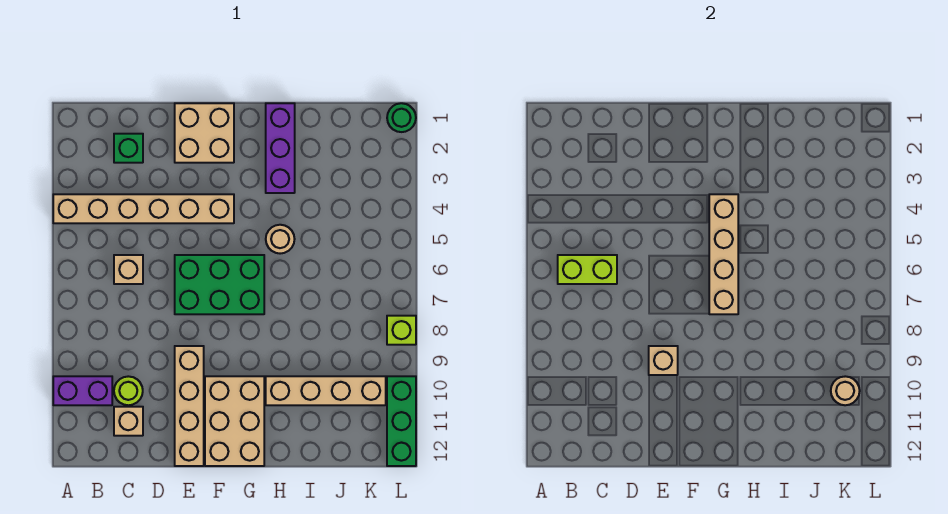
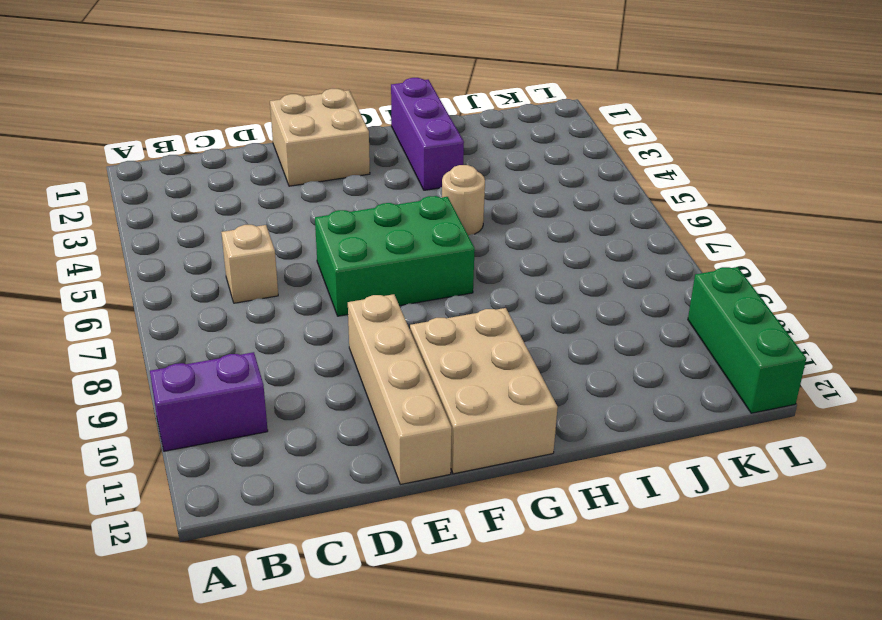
none -> tan brick A4:F4 level 1
none -> green brick C2 level 1
none -> lime round brick C10 level 1

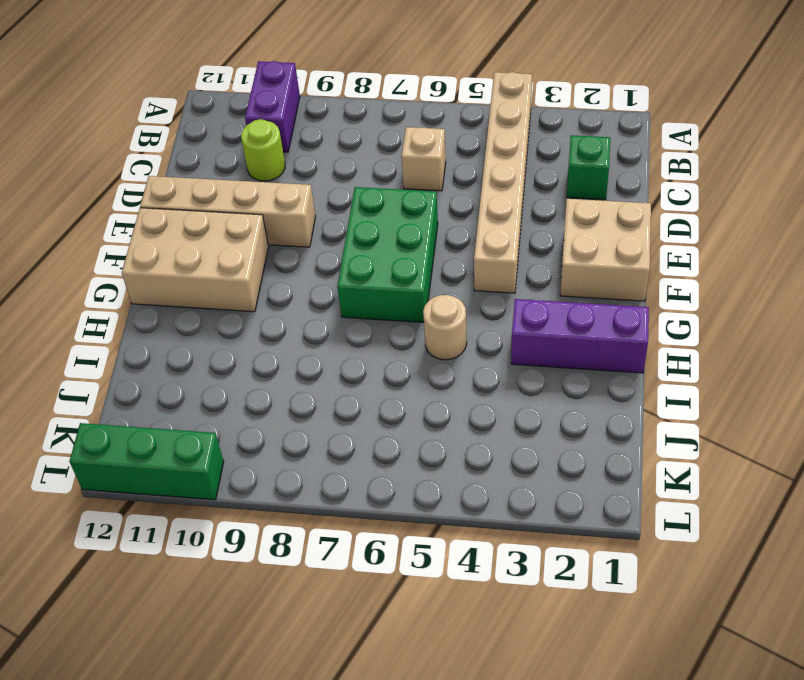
none -> tan brick C11 level 1
none -> tan brick H10:K10 level 1
none -> green round brick L1 level 1

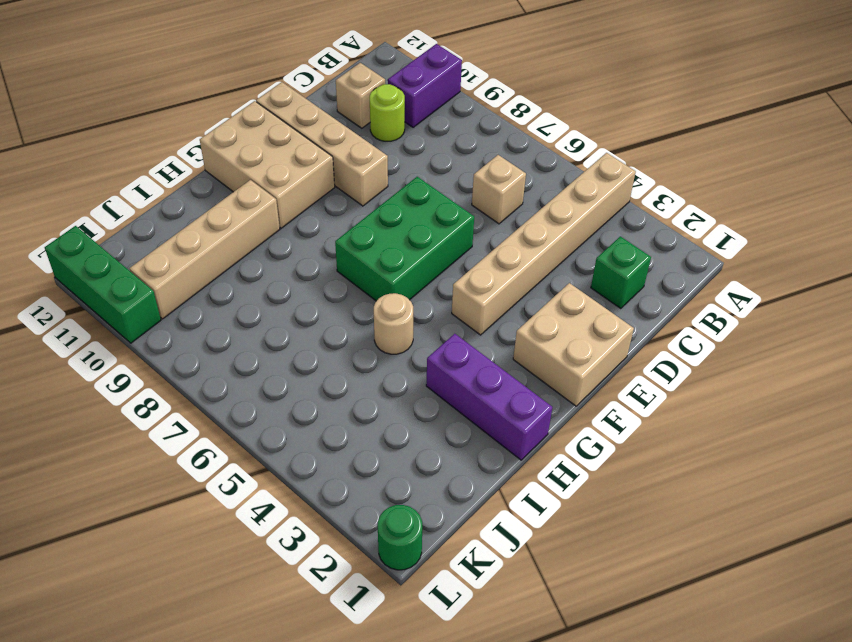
none -> lime brick L8 level 1
none -> lime brick B6:C6 level 2
none -> tan brick E9 level 2

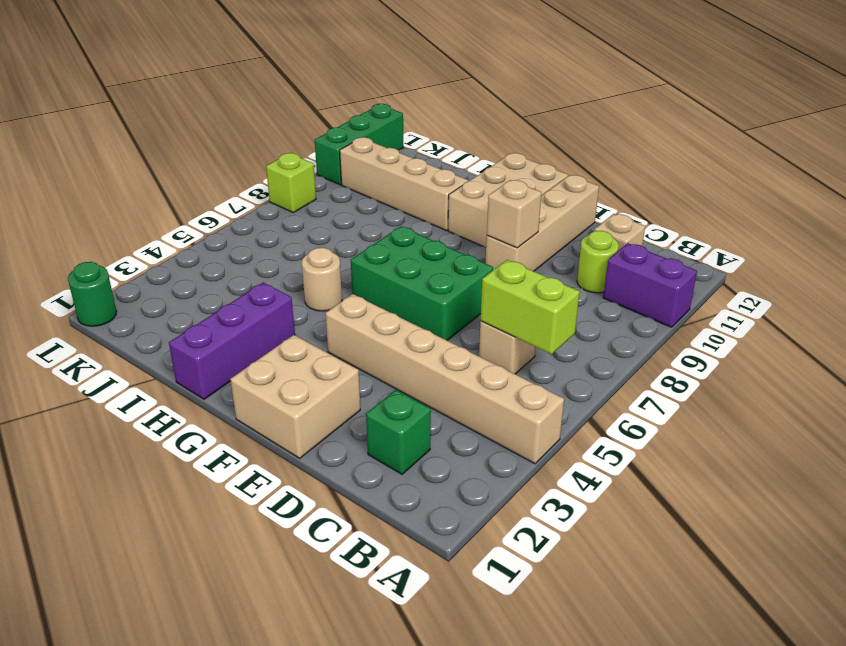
none -> tan brick G4:G7 level 2
none -> tan round brick K10 level 2

